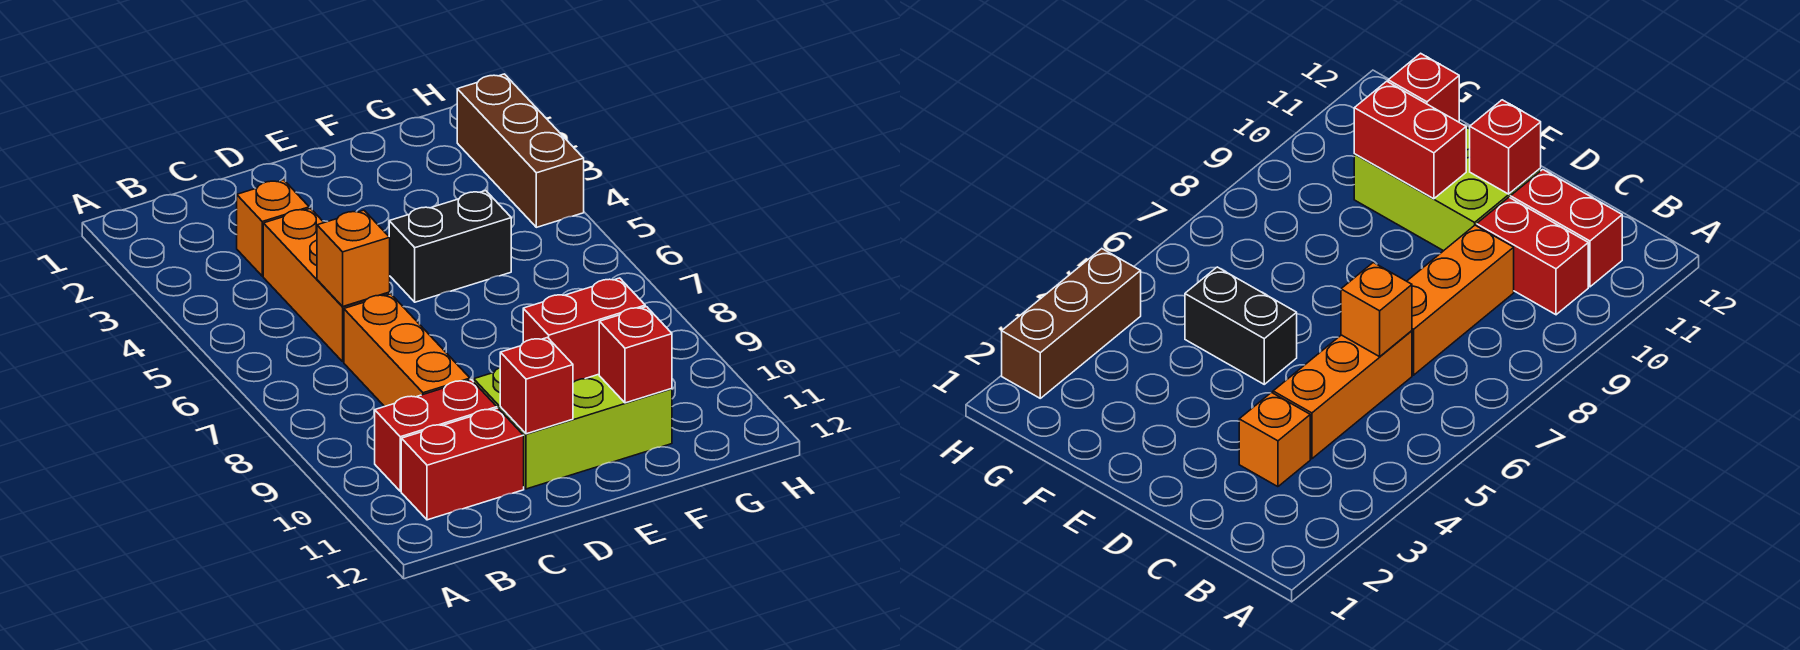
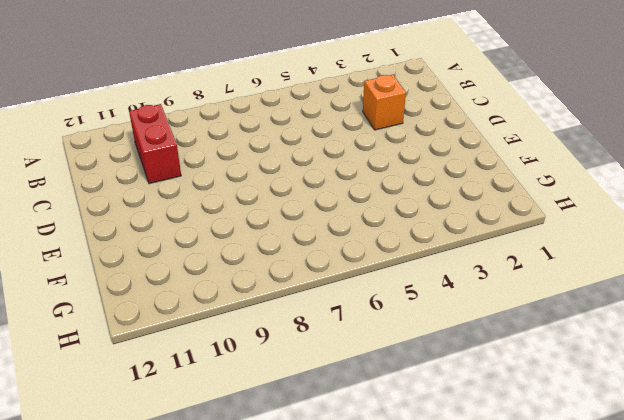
none -> red brick B11:C11 level 1
none -> orange brick C4:C6 level 1
none -> orange brick C7:C9 level 1

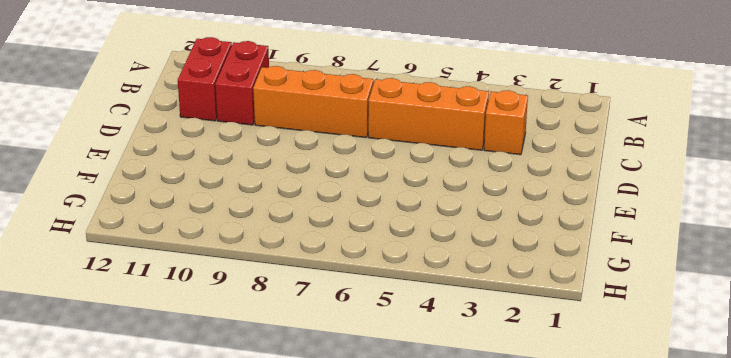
none -> lime brick D10:F11 level 1
none -> black brick E5:F5 level 1
none -> brown brick H2:H4 level 1

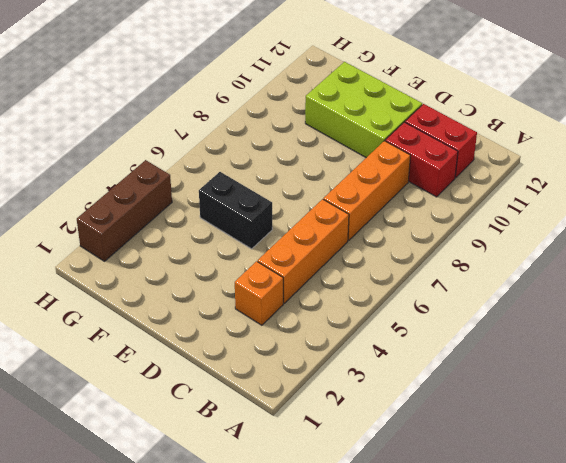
none -> orange brick C6 level 2
none -> red brick D11 level 2
none -> red brick E10:F10 level 2

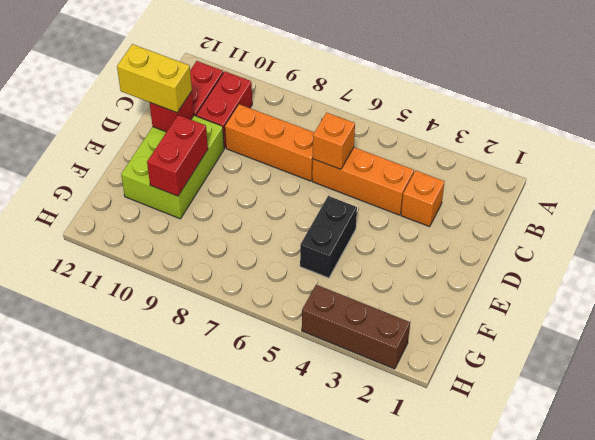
yellow brick D11:D12 level 3 -> none
none -> red brick F11 level 2

